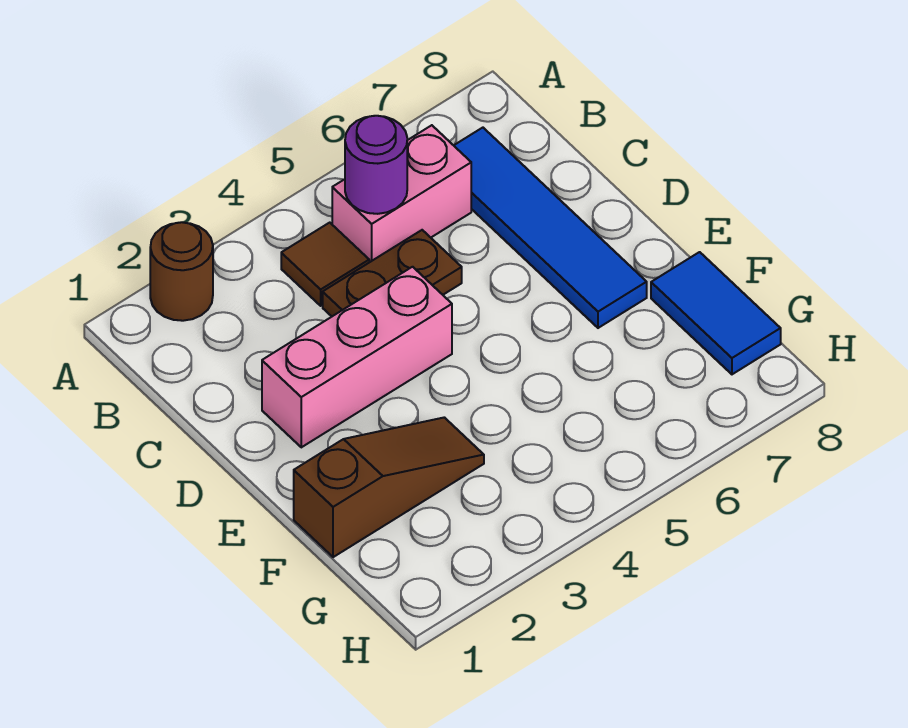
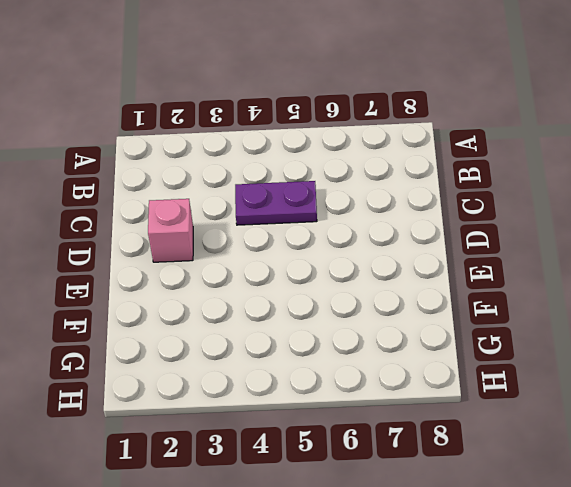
purple plate C4:C5 level 1 -> brown plate C4:C5 level 1
pink brick D2 level 1 -> pink brick D2:D4 level 1
none -> brown round brick A2 level 1
none -> brown tile B4 level 1

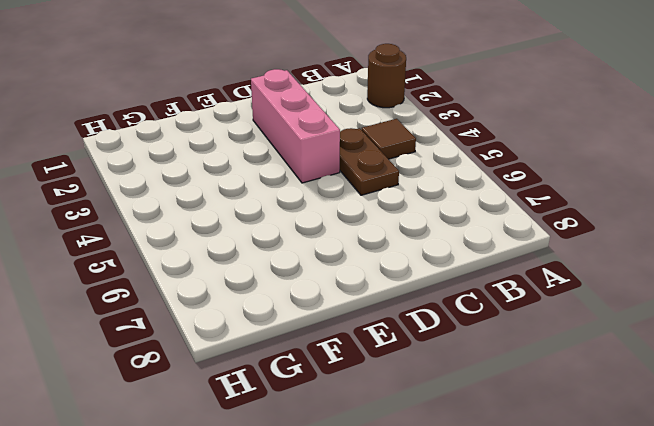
none -> pink brick B5:B6 level 1
none -> blue tile B7:E7 level 1

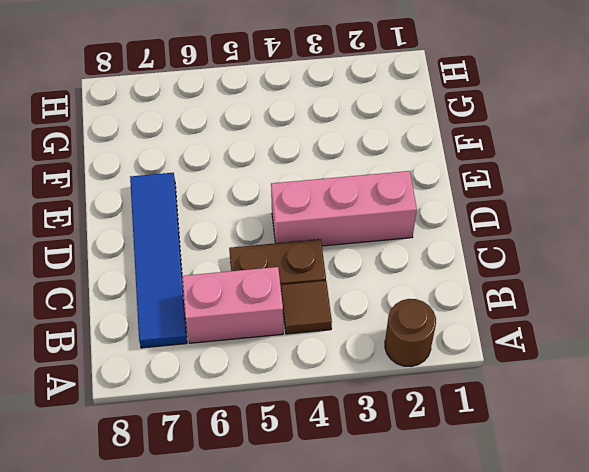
none -> brown slope F1:F3 level 1 top 1
none -> blue tile F8:G8 level 1

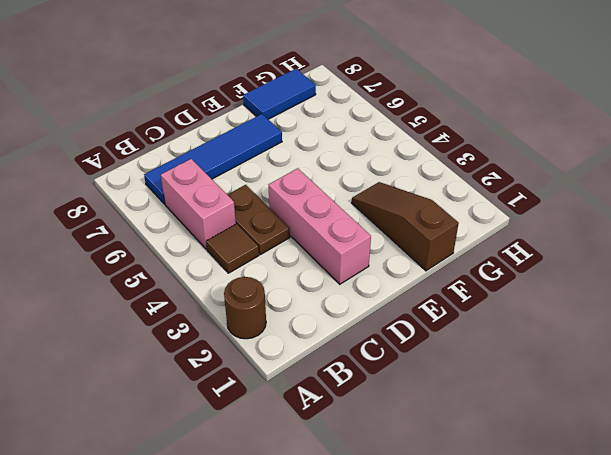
none -> purple round brick B5 level 2

